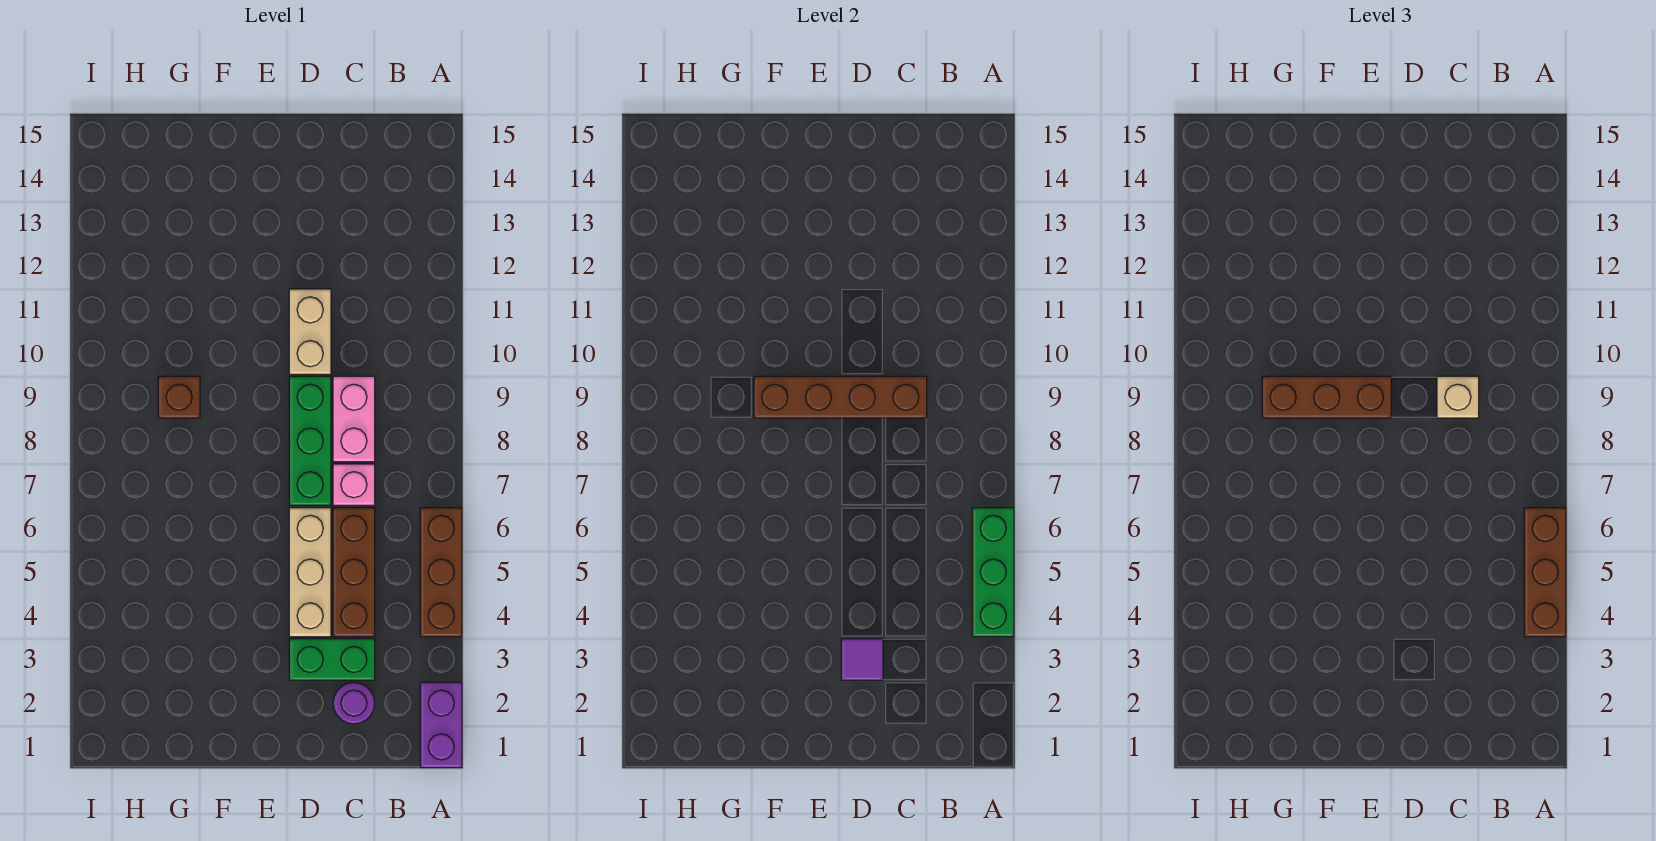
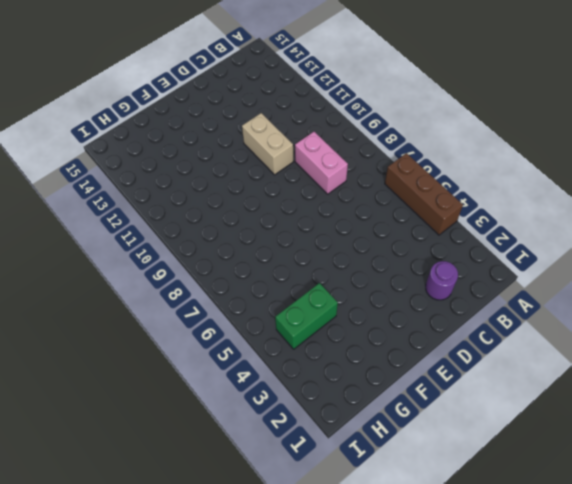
green brick G4:H4 level 1 -> green brick C3:D3 level 1
none -> purple brick A1:A2 level 1
none -> brown brick C4:C6 level 1
none -> pink brick C7 level 1

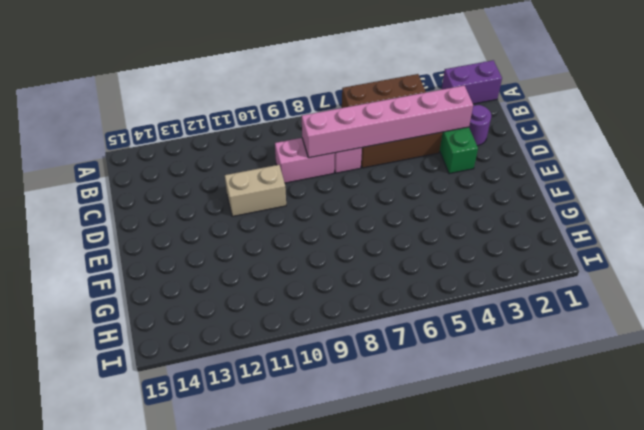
pink brick C3:C8 level 2 -> none
none -> tan brick D4:D6 level 1
none -> green brick D7:D9 level 1
none -> brown brick G9 level 1

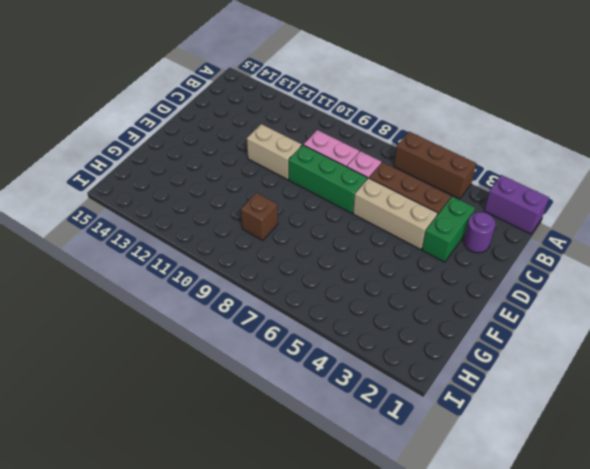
none -> green brick A4:A6 level 2
none -> brown brick C9:F9 level 2
none -> purple tile D3 level 2

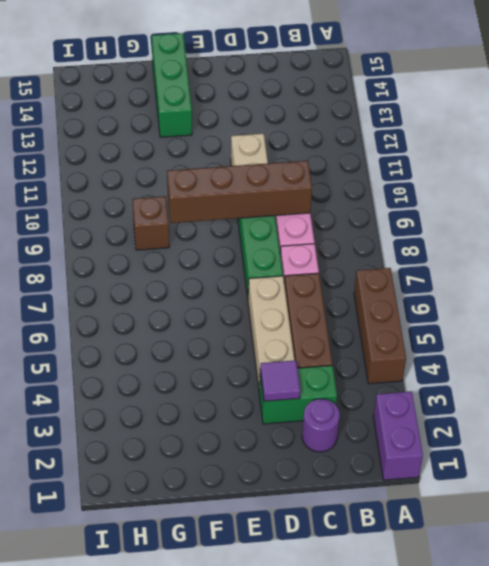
green brick F13:F15 level 1 -> green brick A4:A6 level 2
none -> brown brick A4:A6 level 3
none -> tan brick C9 level 3
none -> brown brick E9:G9 level 3

